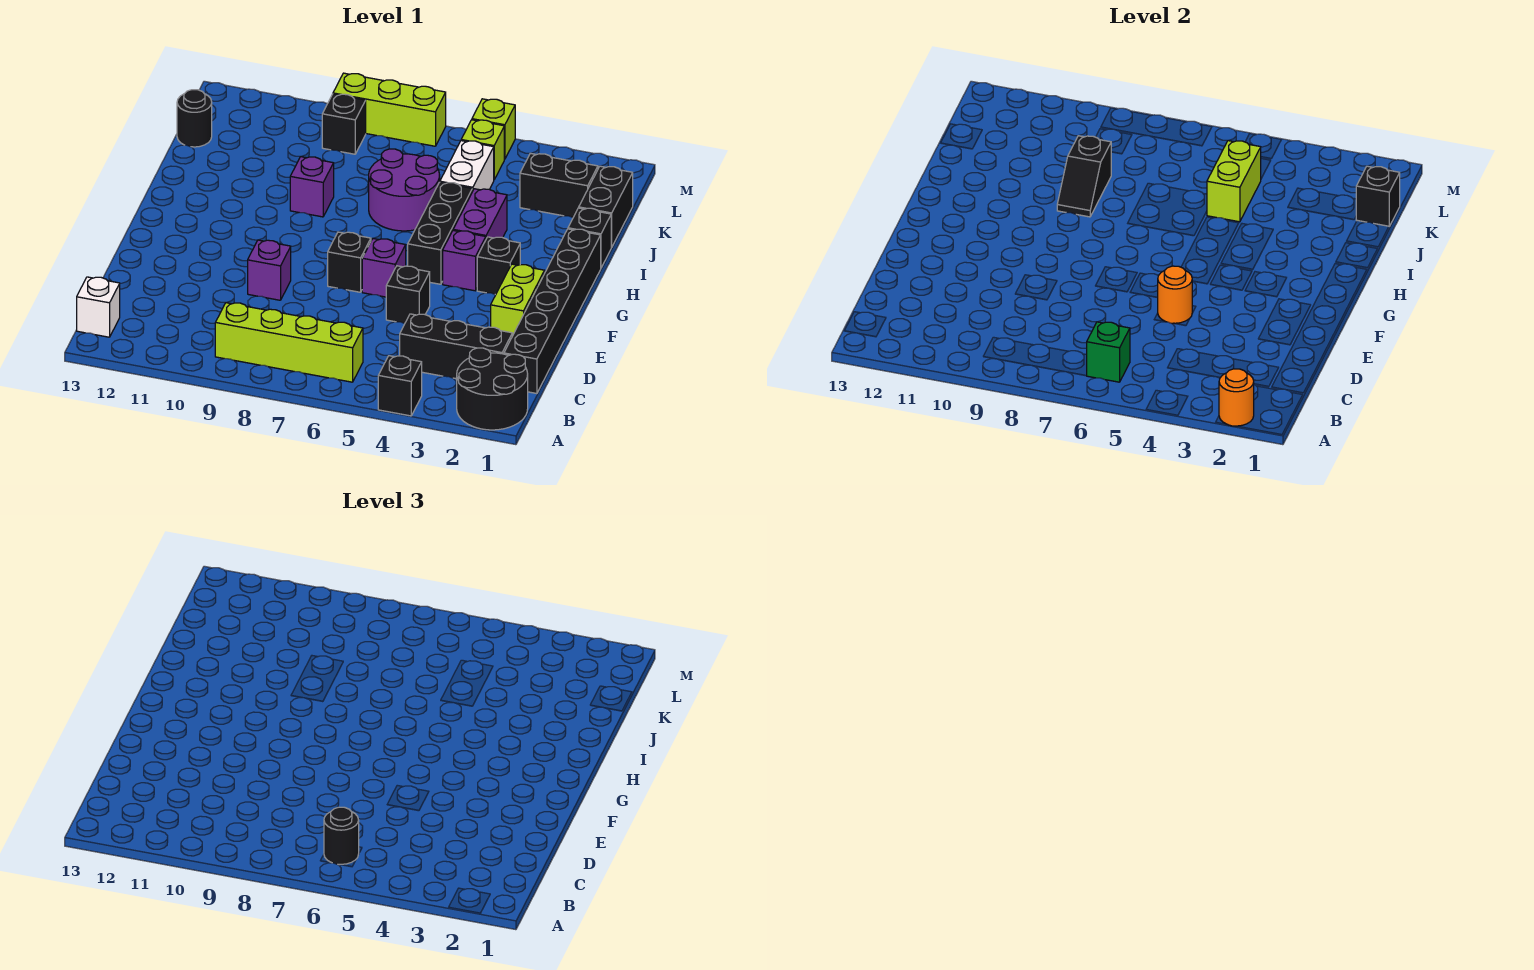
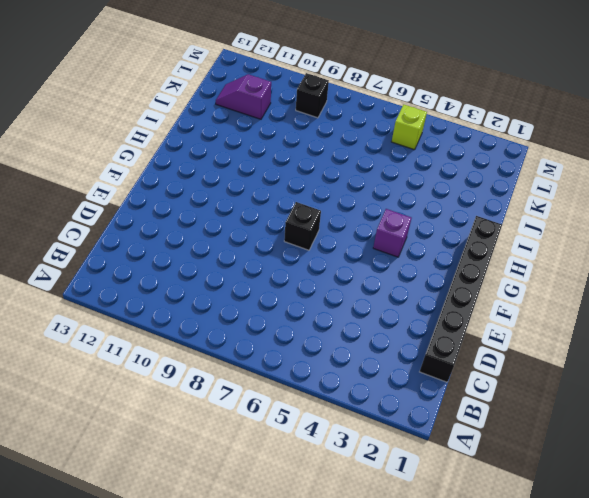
purple slope K11:K12 level 1 top 11 -> none
none -> black round brick A1:B2 level 1
none -> black brick A4 level 1
none -> lime brick B6:B9 level 1
none -> white brick B13 level 1

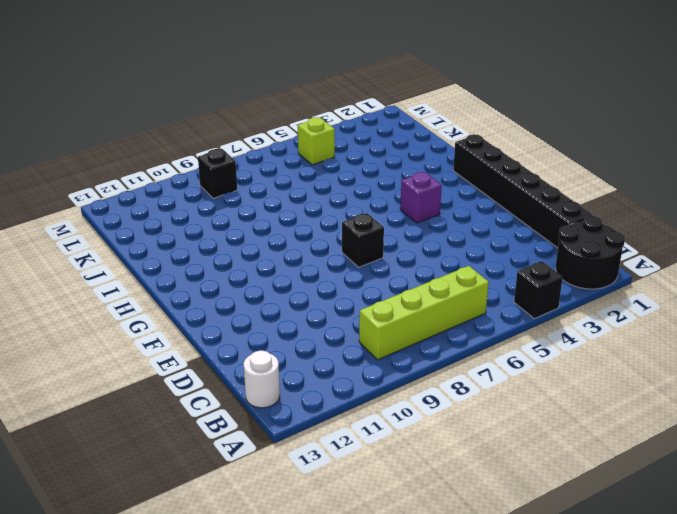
white round brick B13 level 1 -> white brick B13 level 1
none -> black brick C2:C4 level 1
none -> lime brick E2:F2 level 1
none -> black brick E5 level 1
none -> purple brick E9 level 1

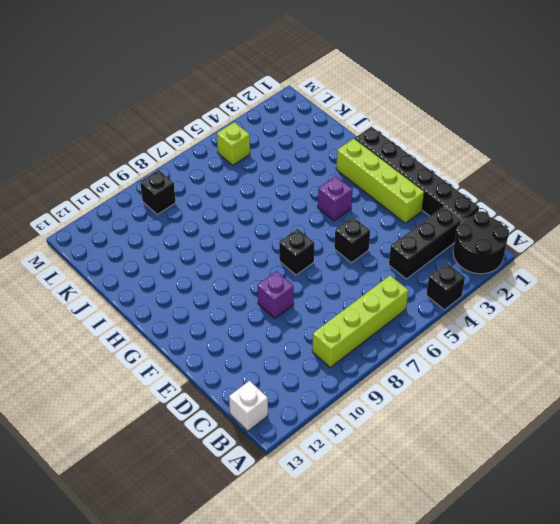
lime brick E2:H2 level 1 -> lime brick E2:F2 level 1
none -> purple brick F6 level 1
none -> black brick G3 level 1
none -> black brick G5:I5 level 1
none -> purple brick H4:I4 level 1

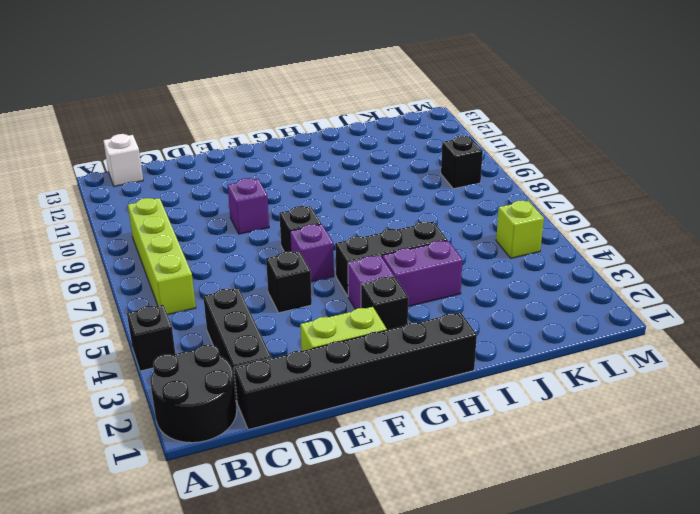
none -> black brick I1 level 1
none -> purple round brick I6:J7 level 1
none -> purple brick I9 level 1
none -> black brick J1:K1 level 1

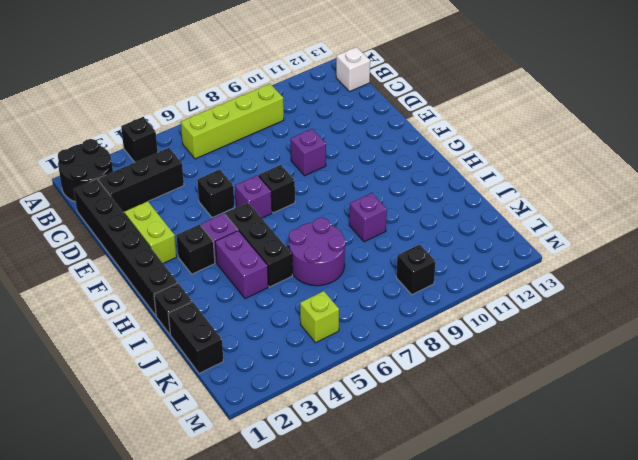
none -> white brick J5:K5 level 1
none -> black brick K2:K3 level 1
none -> black round brick K13 level 1
none -> lime brick M5 level 1

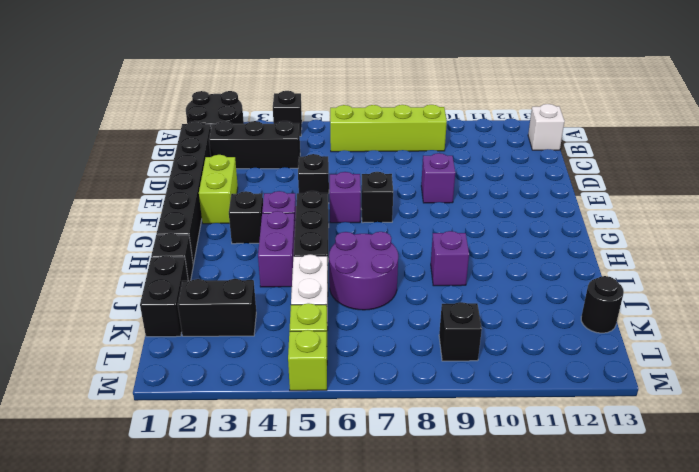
none -> lime brick M7:M9 level 1
none -> orange round brick A2 level 2
none -> green brick B6 level 2
none -> orange round brick E5 level 2

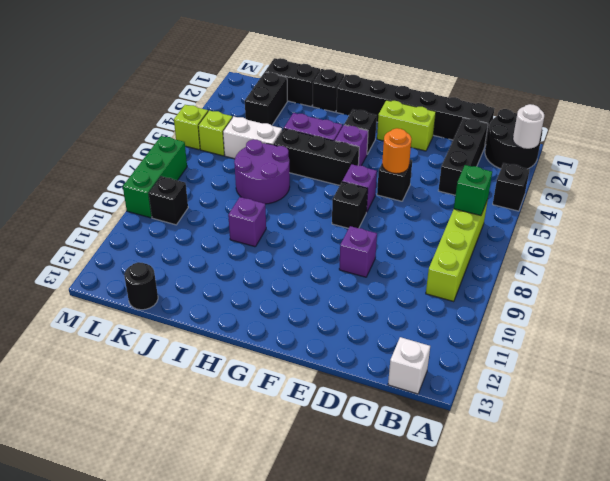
white round brick A2 level 2 -> orange round brick A2 level 2
green brick M7:M9 level 1 -> lime brick M7:M9 level 1
none -> black slope I9:J9 level 2 top J
none -> lime brick J5:K5 level 2
none -> black brick K1 level 2
none -> black round brick B6 level 3

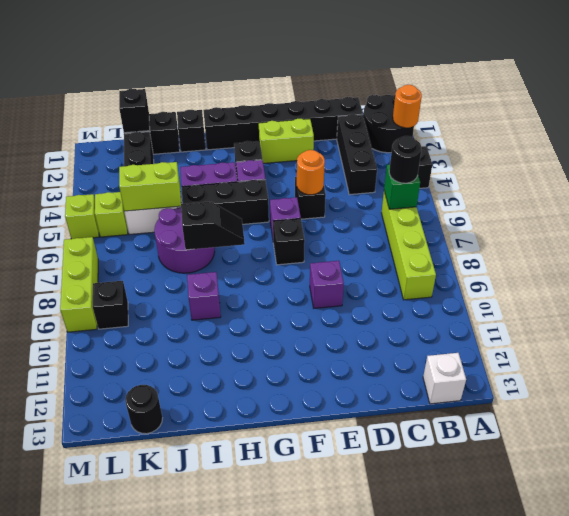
black slope H7:I7 level 2 top I -> black slope I9:J9 level 2 top J

